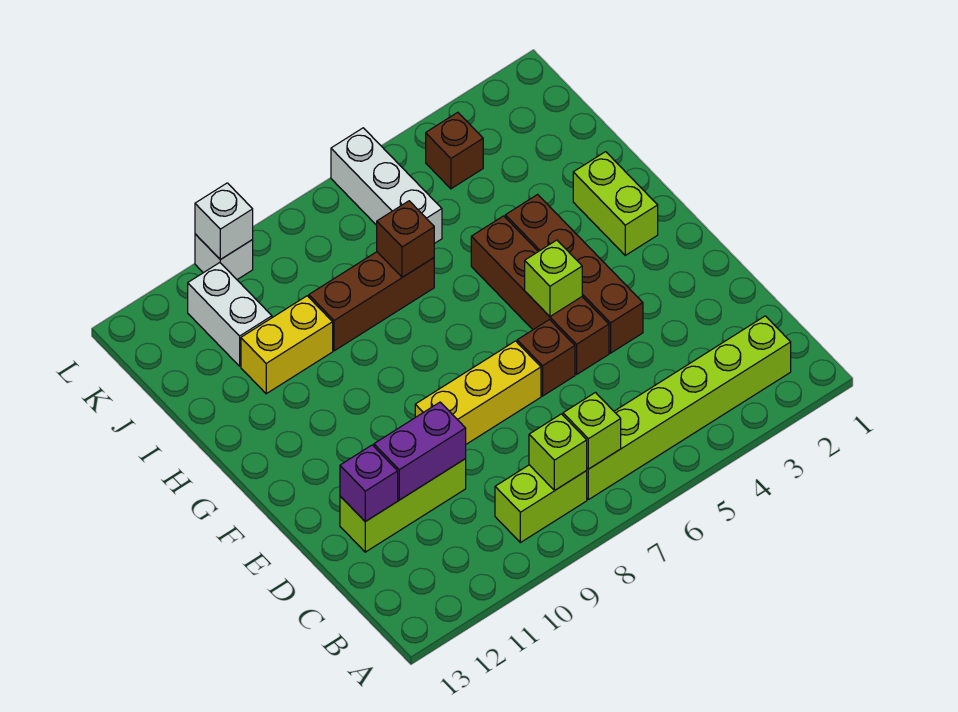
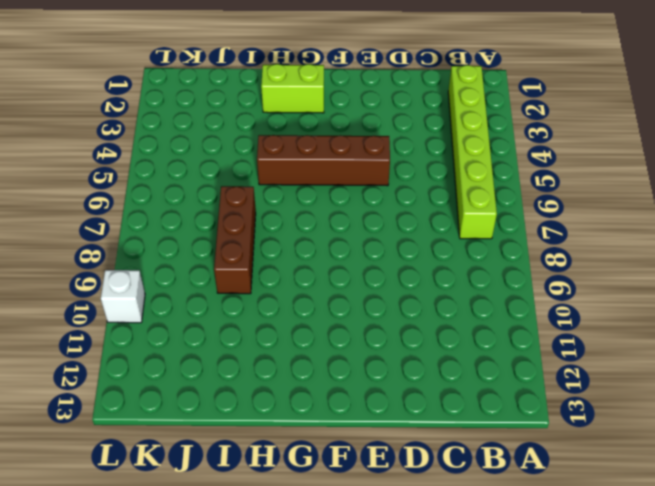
none -> lime brick B8:B9 level 1
none -> lime brick D10:D12 level 1
none -> brown brick E4:H4 level 1

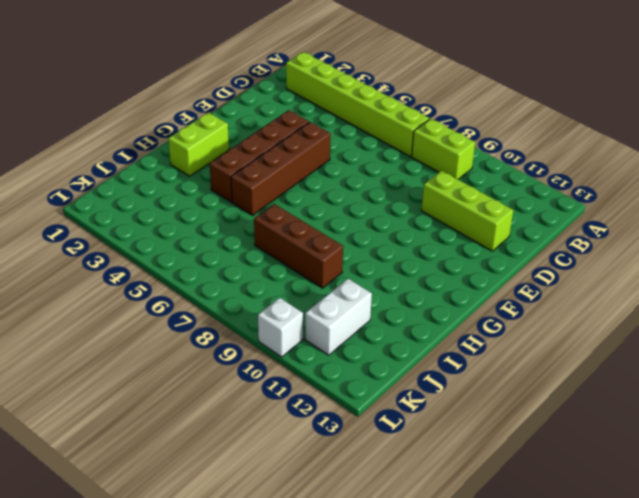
none -> brown brick E6 level 1
none -> yellow brick E7:E9 level 1
none -> yellow brick I10:I11 level 1

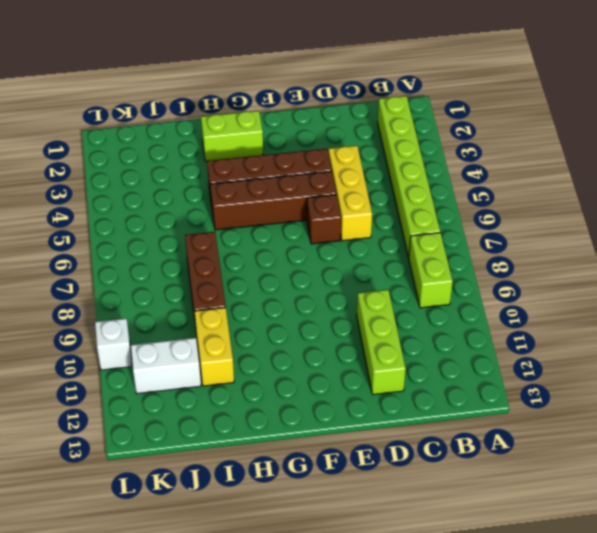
yellow brick D4:D6 level 1 -> yellow brick E7:E9 level 1
none -> white brick J6:L6 level 1
none -> brown brick K4 level 1
none -> lime brick B7 level 2

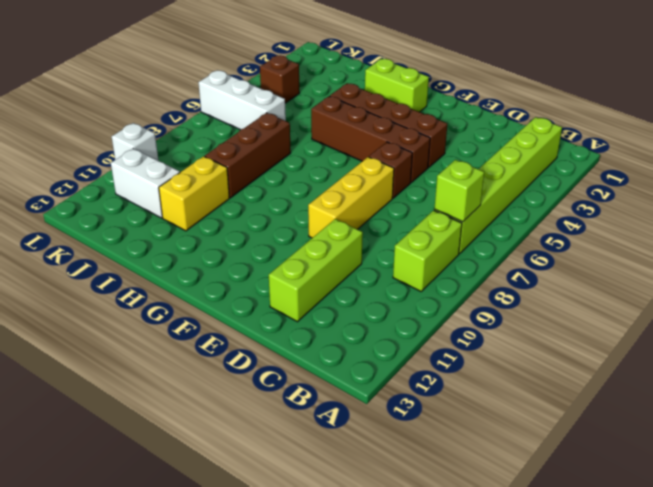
none -> lime brick B8 level 2
none -> purple brick D10:D11 level 2
none -> purple brick D12 level 2

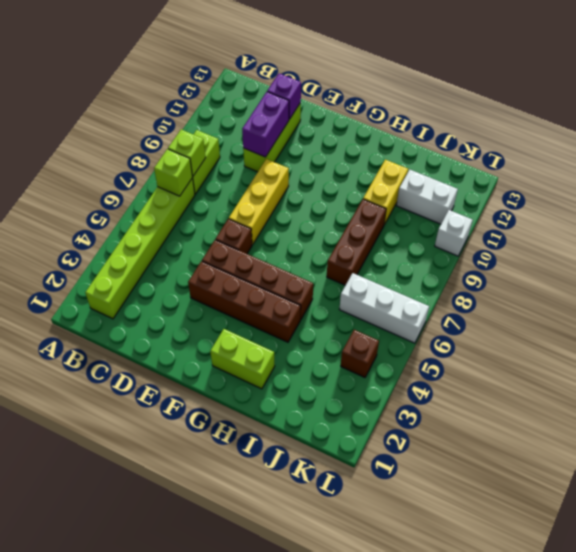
none -> lime brick F5 level 2
none -> brown brick I7 level 2
none -> white brick L10 level 2

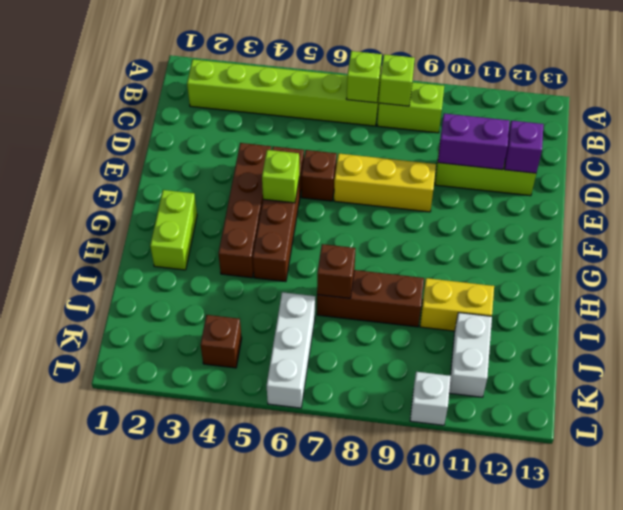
none -> white brick L10 level 2

